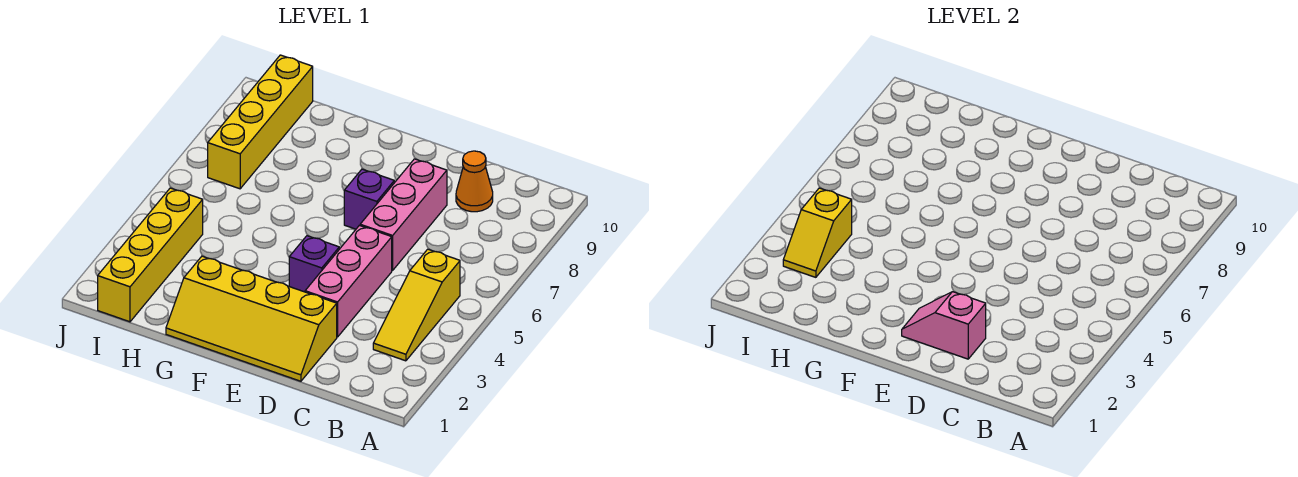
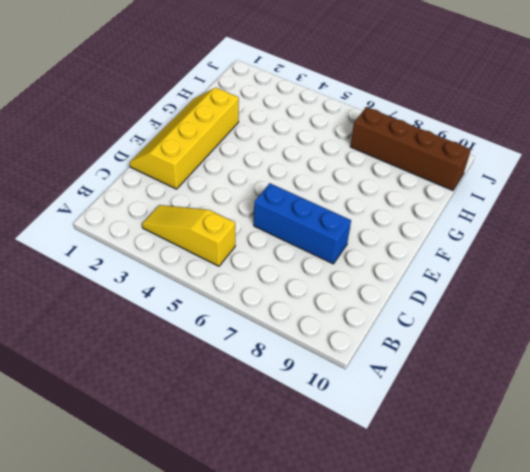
blue brick D6:D8 level 1 -> pink brick D6:D8 level 1
brown brick I7:I10 level 1 -> yellow brick I7:I10 level 1
none -> orange cone C9 level 1
none -> pink brick D3:D5 level 1

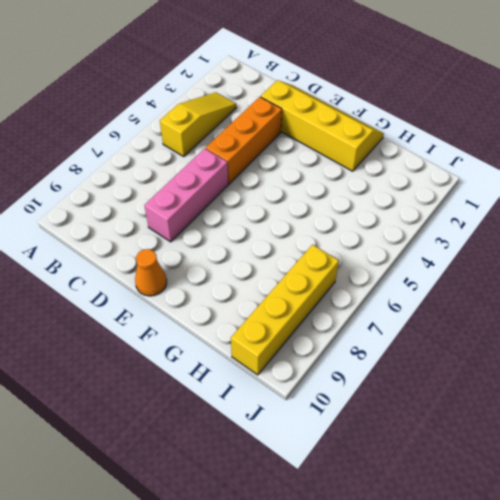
orange brick D3:D5 level 1 -> pink brick D3:D5 level 1
orange cone E10 level 1 -> orange cone C9 level 1
none -> purple brick E4 level 1
none -> purple brick E7 level 1

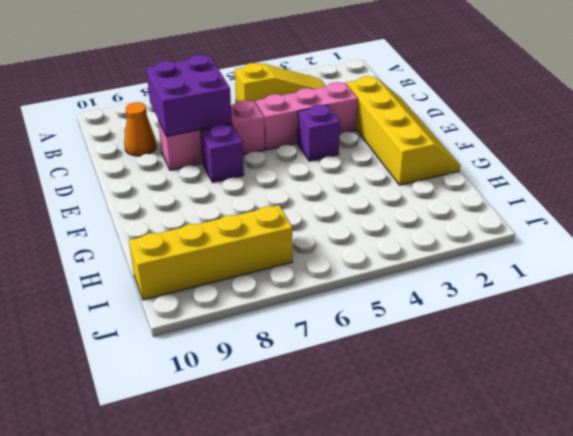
purple brick C7:D8 level 2 -> none
none -> yellow brick I1:I4 level 1
none -> pink slope D2:E2 level 2 top D

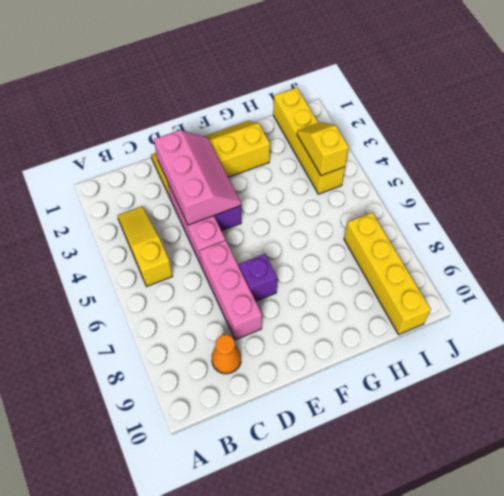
pink slope D2:E4 level 2 top D -> pink slope D2:E2 level 2 top D

